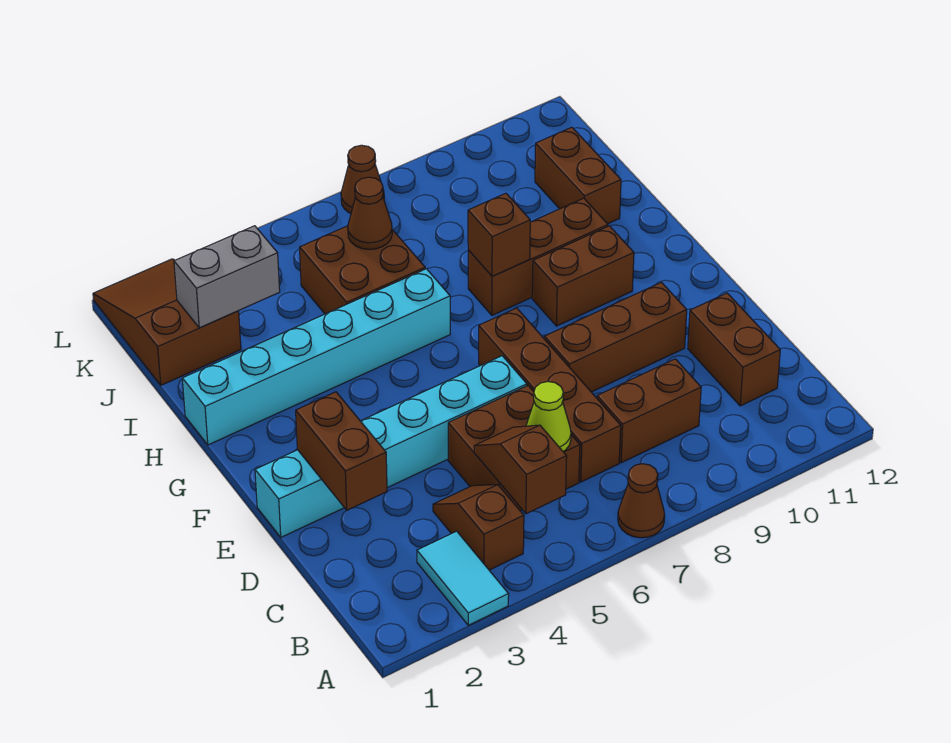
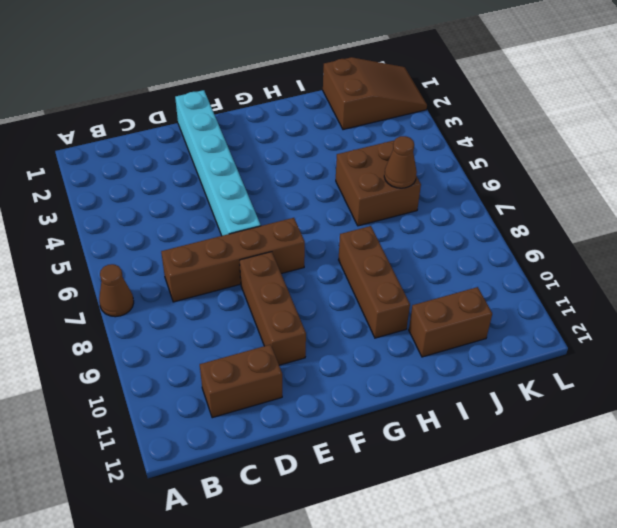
none -> cyan tile A3:B3 level 1
none -> brown slope B4:C4 level 1 top B
none -> brown brick C5:D6 level 1

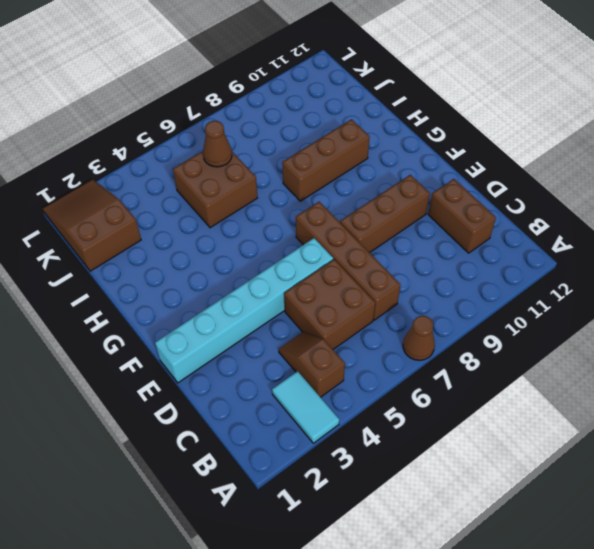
none -> brown brick C8:C9 level 1
none -> brown brick G9:G10 level 1
none -> cyan brick H1:H6 level 1

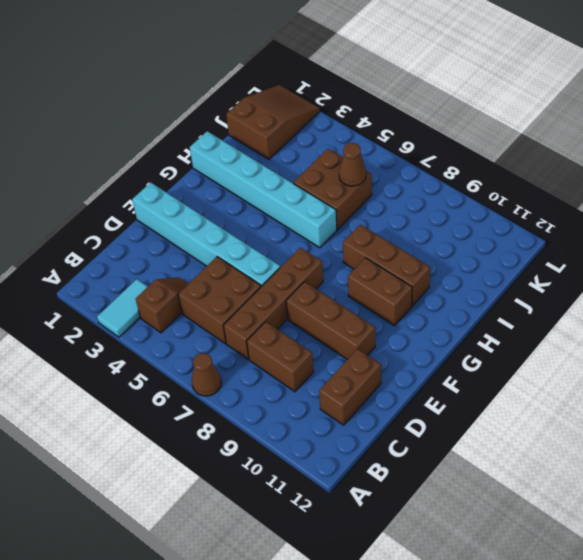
none -> brown brick I11:J11 level 1
none -> brown cone L7 level 1
none -> brown slope B5:C5 level 2 top B

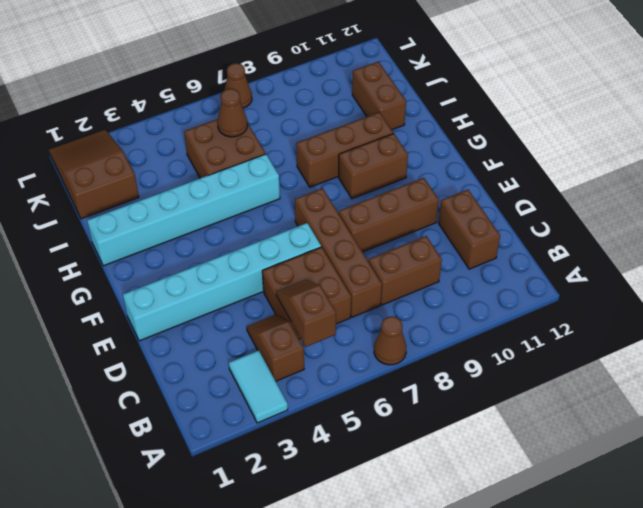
none -> lime cone C6 level 2
none -> brown brick D2:E2 level 2
none -> brown brick H8 level 2

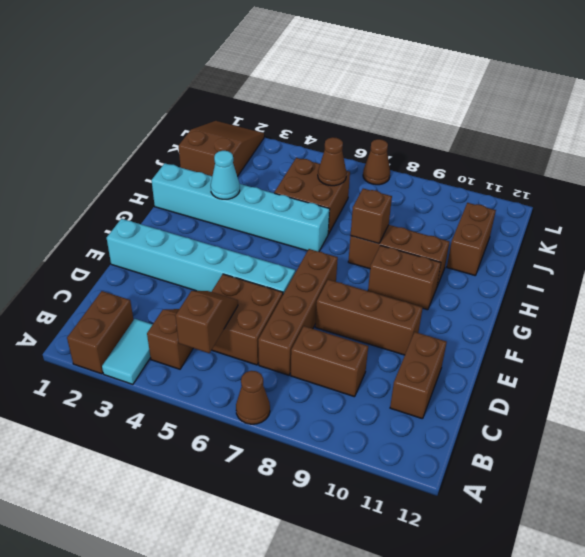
brown brick A2:B2 level 1 -> brown brick D2:E2 level 2
cyan cone H3 level 2 -> none
none -> lime cone C6 level 2
none -> grey brick J2:J3 level 2

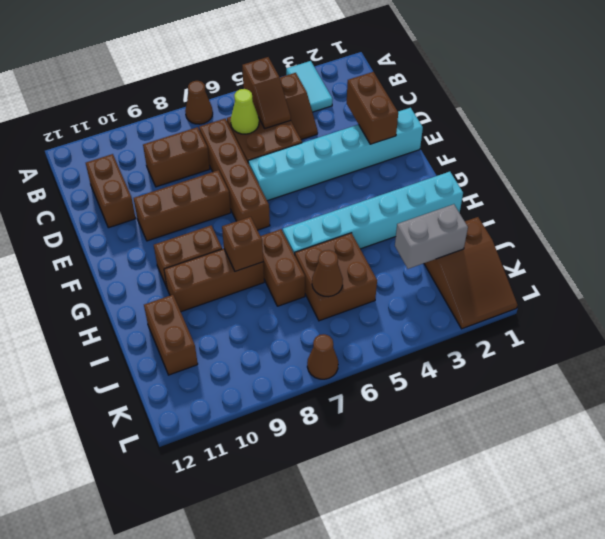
brown brick H7:I7 level 1 -> none

